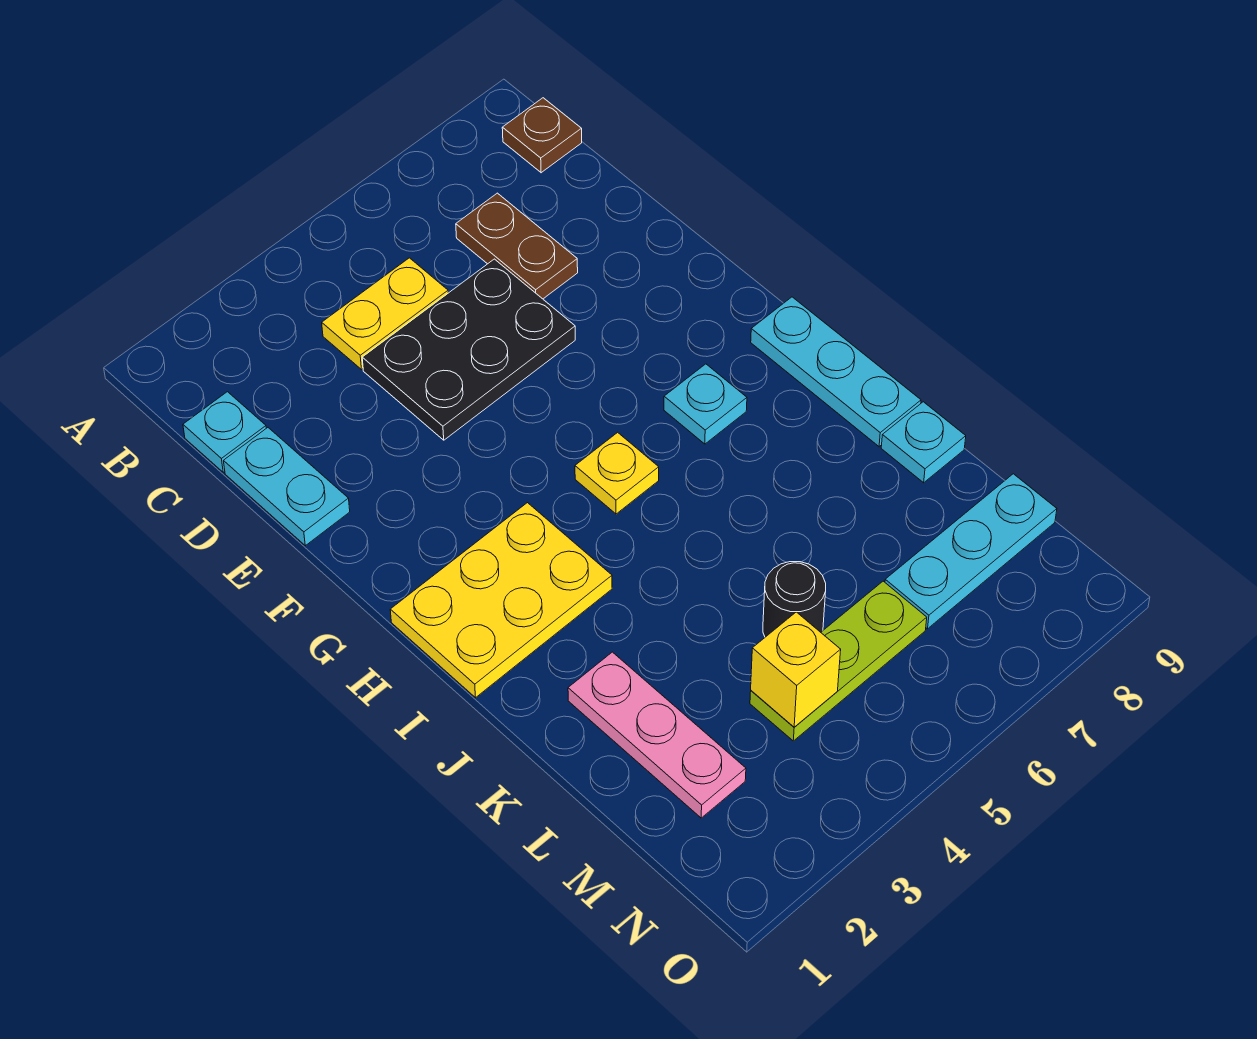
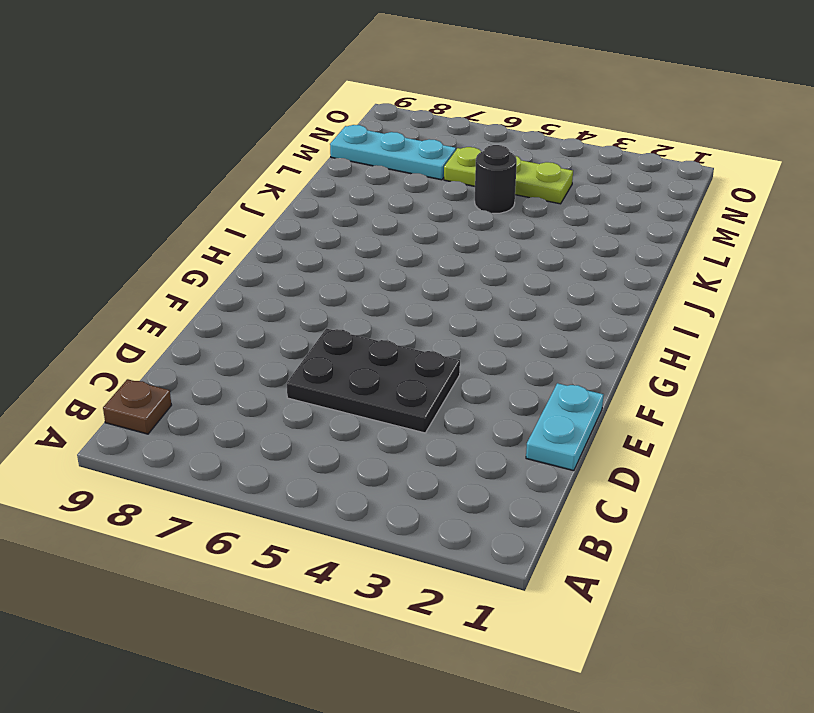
none -> cyan plate C1 level 1
none -> yellow plate C4:C5 level 1
none -> brown plate C7:D7 level 1

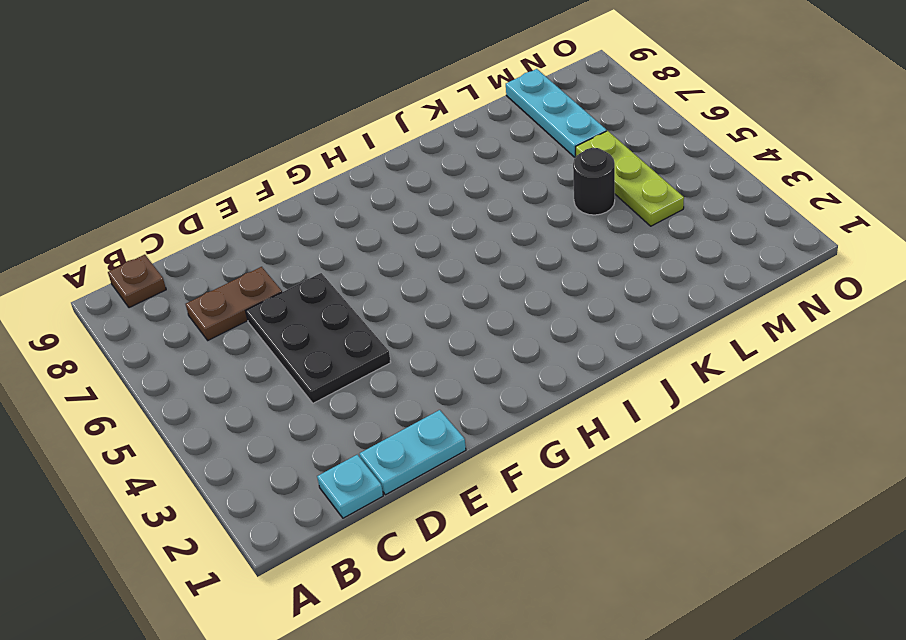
none -> yellow plate C4:C5 level 1
none -> yellow plate H1:I3 level 1
none -> yellow plate H5 level 1

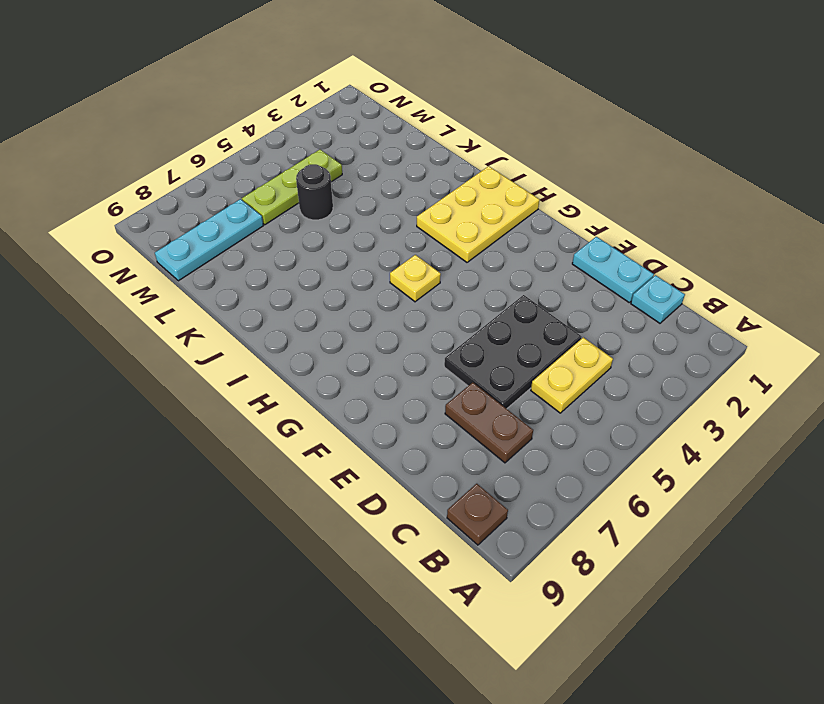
none -> cyan plate H7 level 1
none -> cyan plate H9:J9 level 1
none -> pink plate K2:M2 level 1

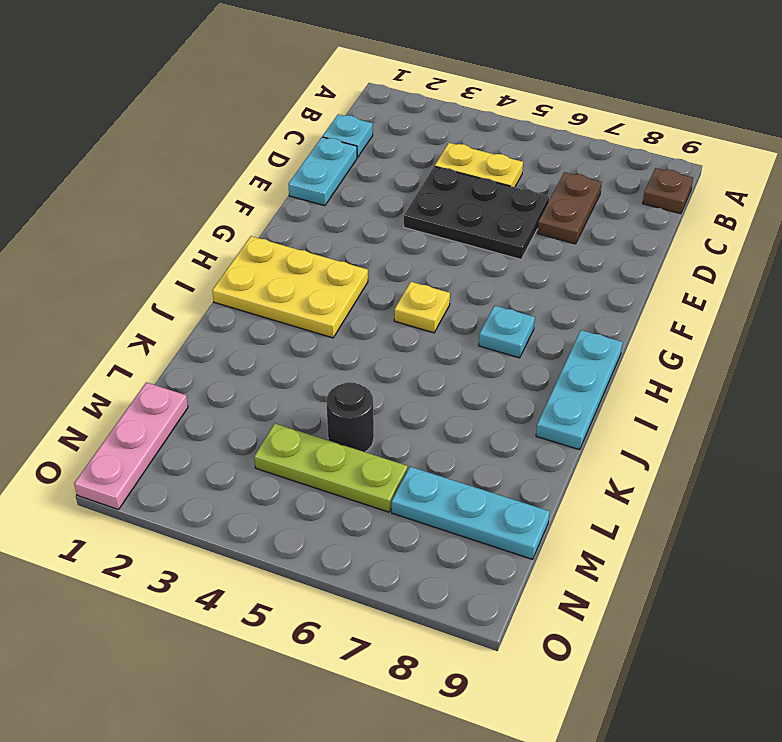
pink plate M1:O1 level 1 -> pink plate K2:M2 level 1
none -> cyan plate K9 level 1
none -> yellow brick M4 level 2

